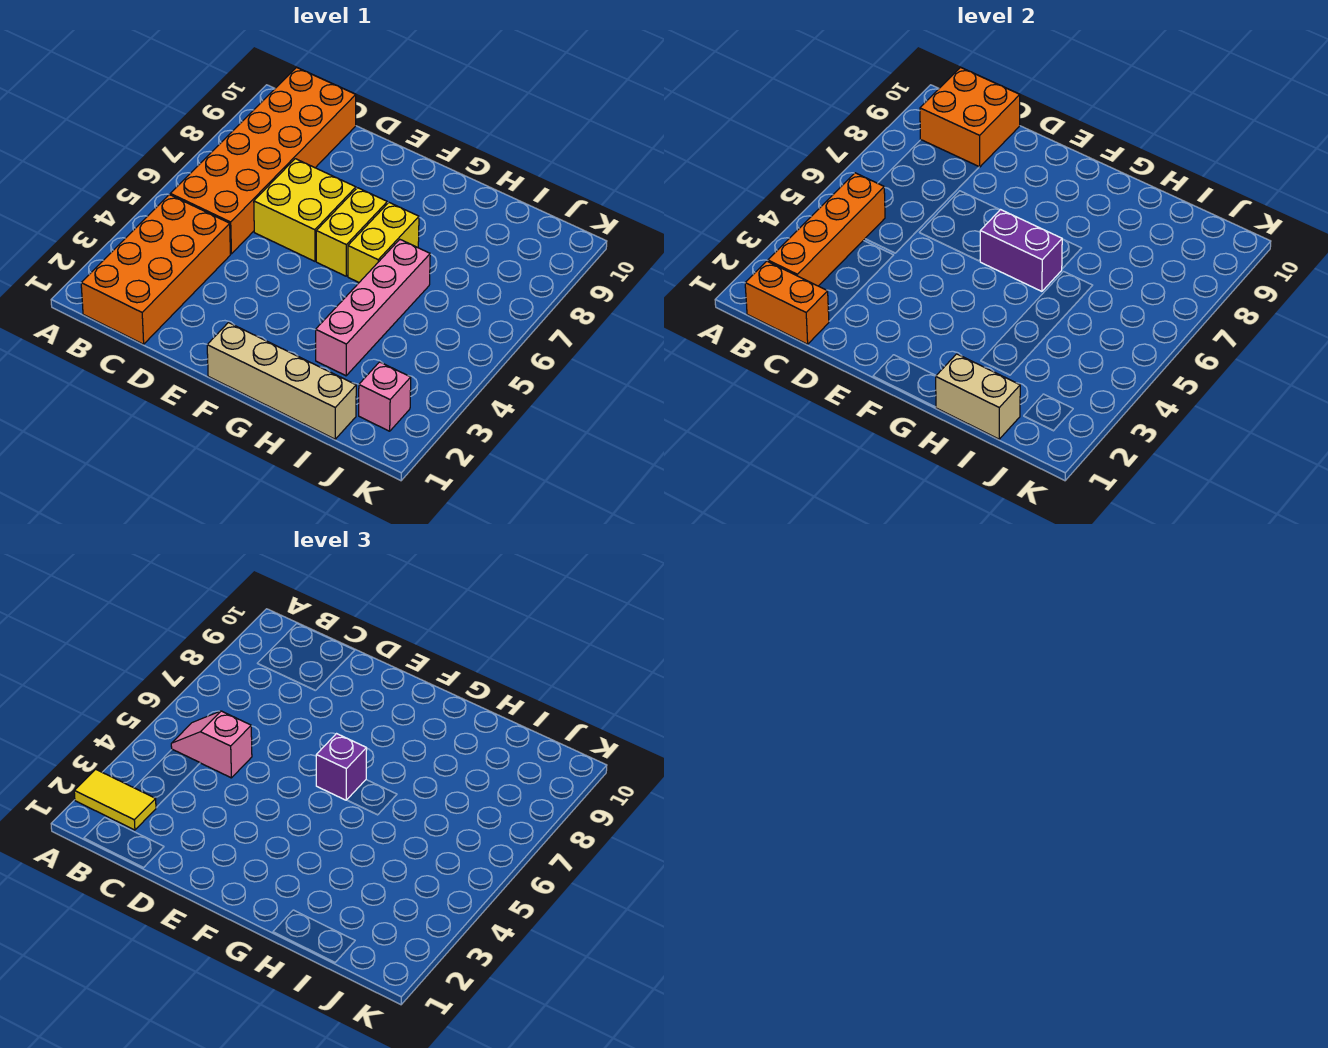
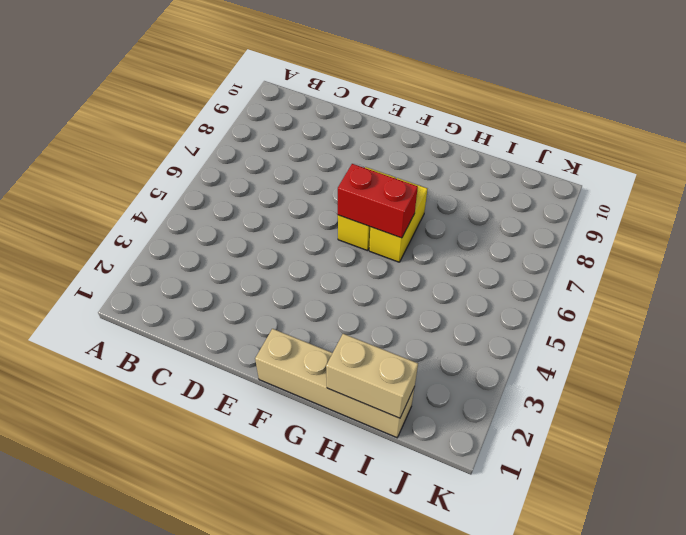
red brick F6:G6 level 2 -> purple brick F6:G6 level 2
none -> orange brick B1:C4 level 1
none -> orange brick B5:C10 level 1
none -> yellow brick D6:E7 level 1

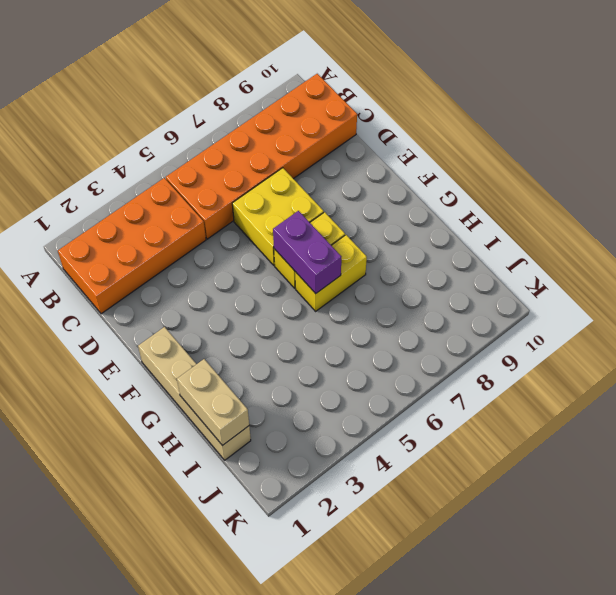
none -> pink brick H3:H6 level 1
none -> pink brick J2 level 1
none -> orange brick B1:C1 level 2

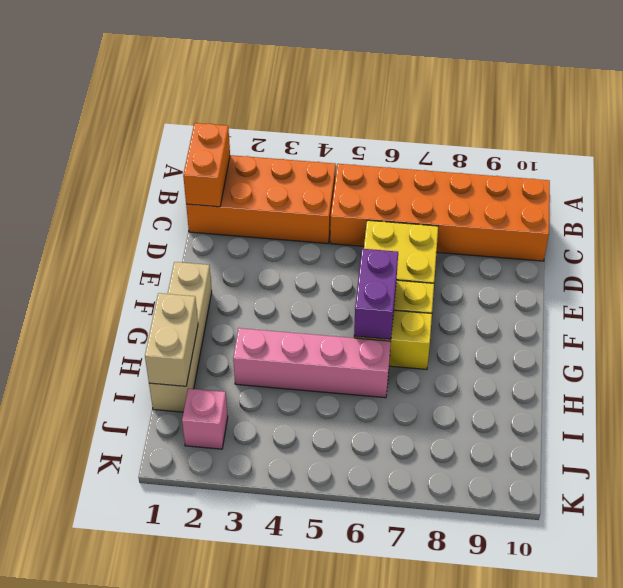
none -> orange brick B2:B5 level 2
none -> orange brick B9:C10 level 2
none -> yellow tile A2:B2 level 3

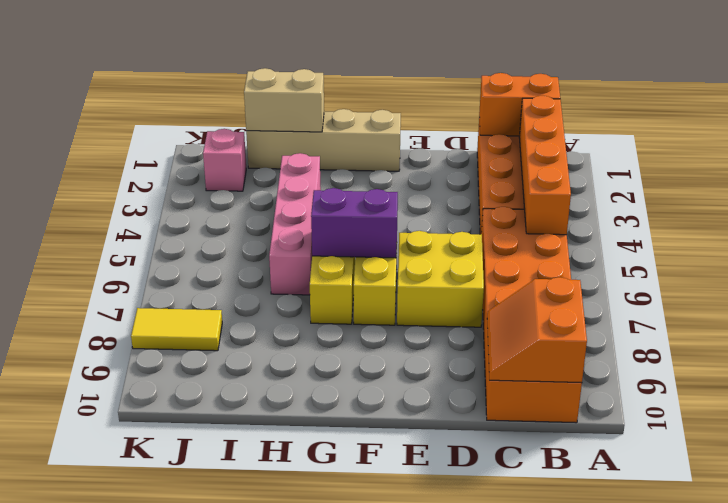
orange slope B9:C10 level 2 top B -> orange brick B9:C10 level 2
yellow tile J8:K8 level 1 -> yellow tile A2:B2 level 3
none -> pink slope B5:C5 level 3 top C
none -> purple brick F6 level 3

